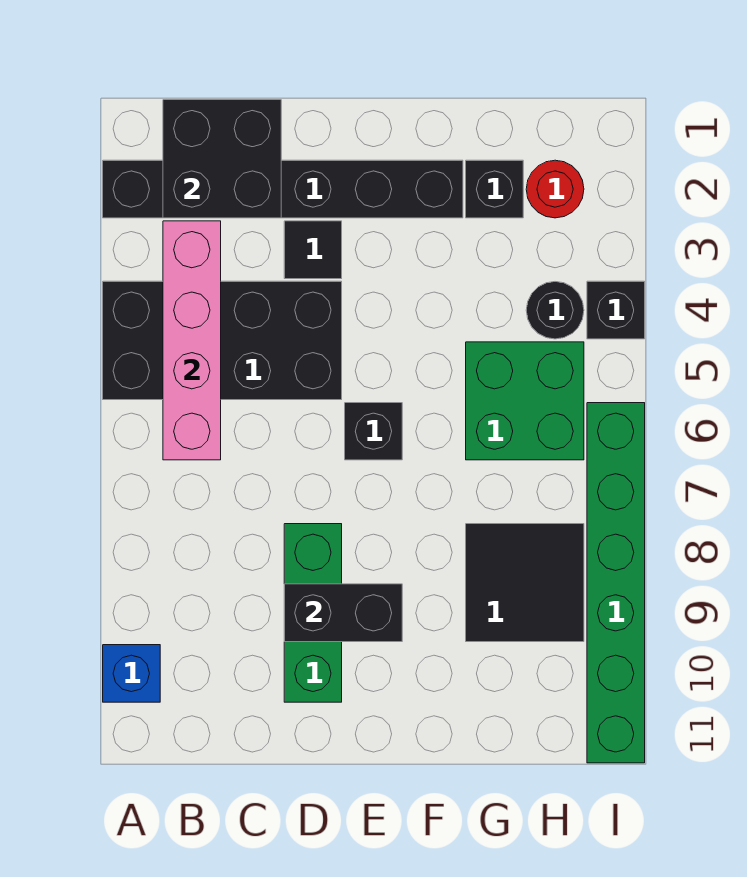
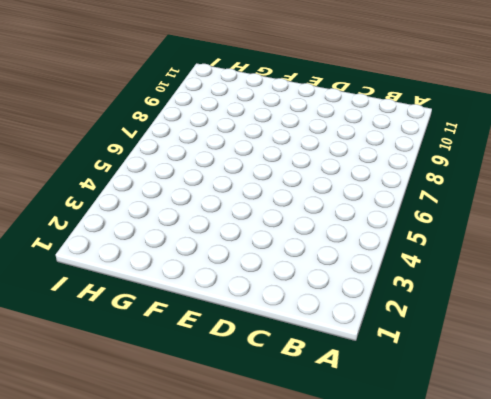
none -> black brick A2:F2 level 1
none -> black brick A4:D5 level 1
none -> blue brick A10 level 1

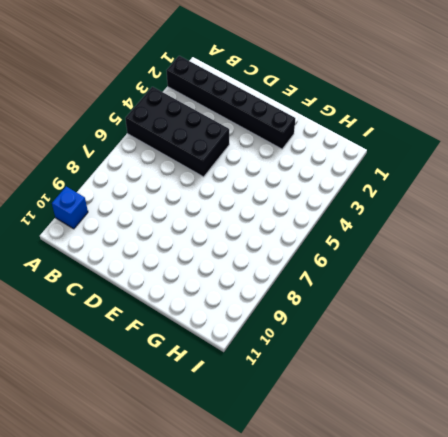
none -> black tile D3 level 1
none -> green brick D8:D10 level 1
none -> black brick E6 level 1

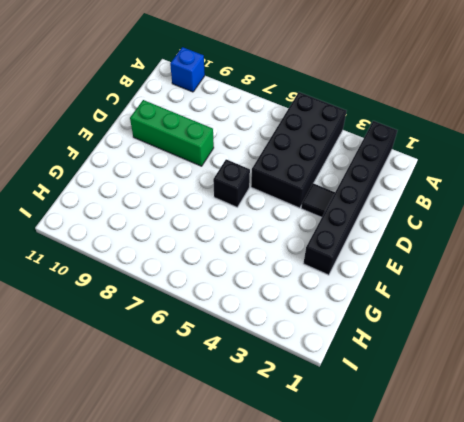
none -> black brick G2 level 1
none -> green brick G5:H6 level 1
none -> black tile G8:H9 level 1

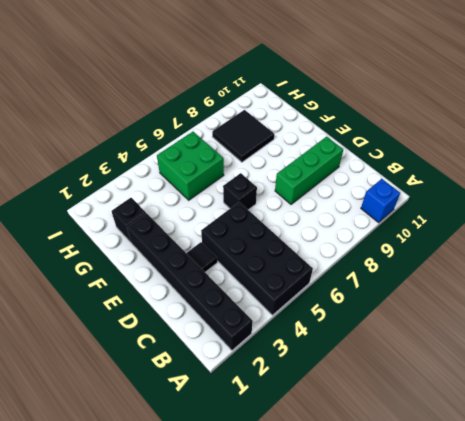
none -> red round brick H2 level 1
none -> black round brick H4 level 1
none -> black brick I4 level 1

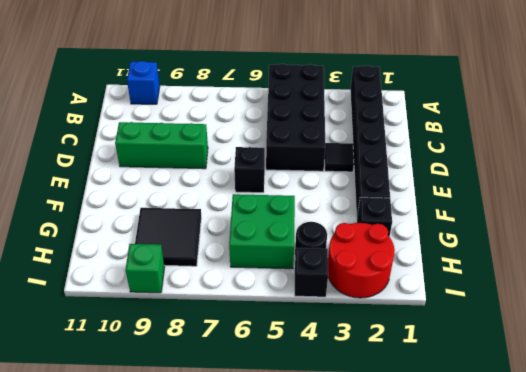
red round brick H2:I3 level 1 -> red round brick H2 level 1
green brick I9 level 1 -> green brick I6:I11 level 1
none -> black brick B1:C2 level 2
none -> pink brick B3:B6 level 2
none -> black brick D9:E9 level 2

